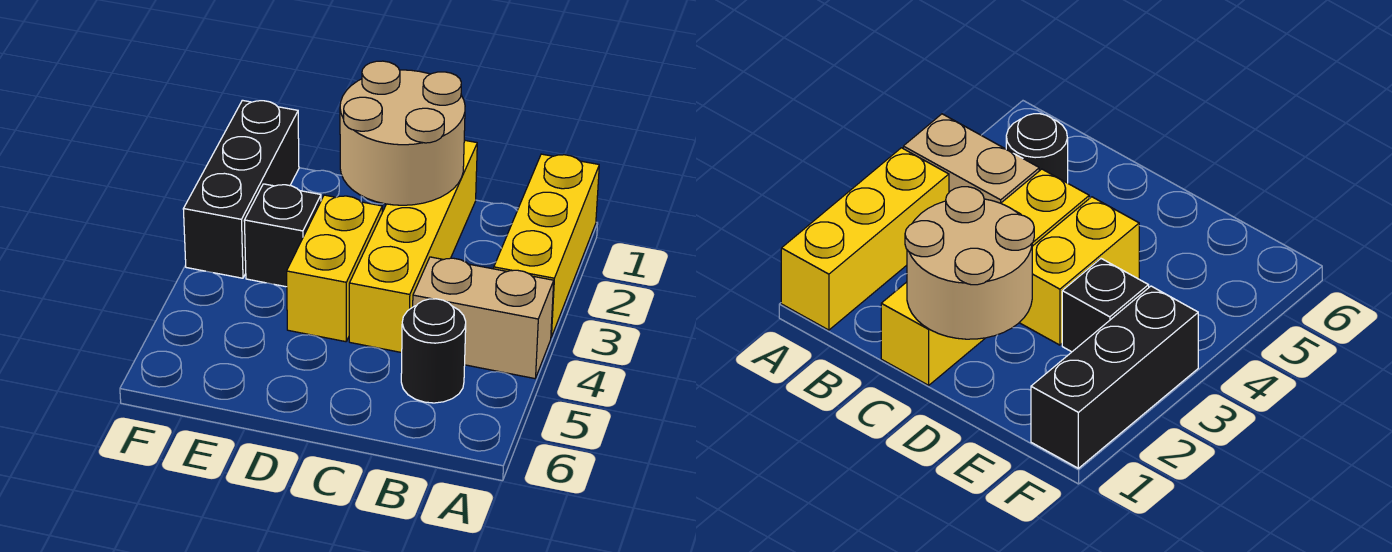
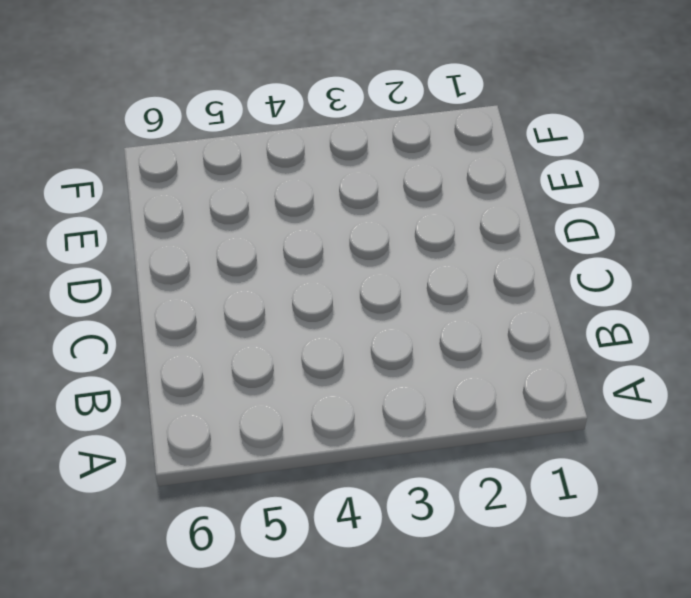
none -> yellow brick A1:A3 level 1
none -> tan brick A4:B4 level 1

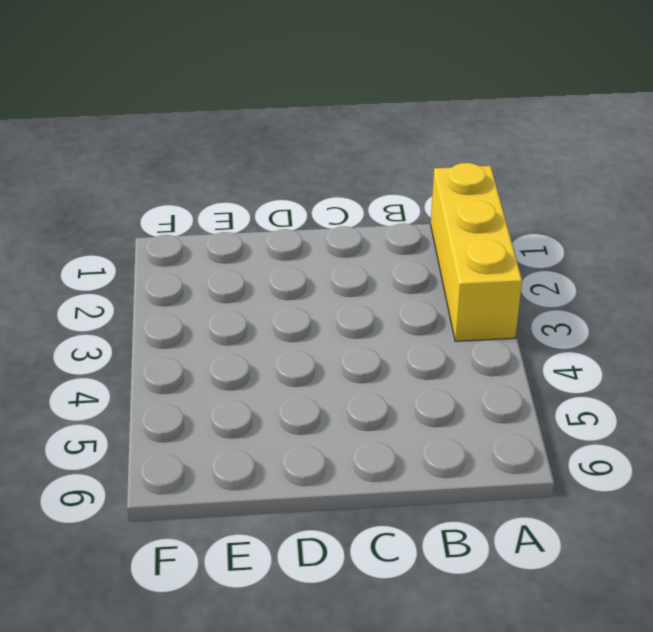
none -> tan brick A4:B4 level 1
none -> black round brick B5 level 1

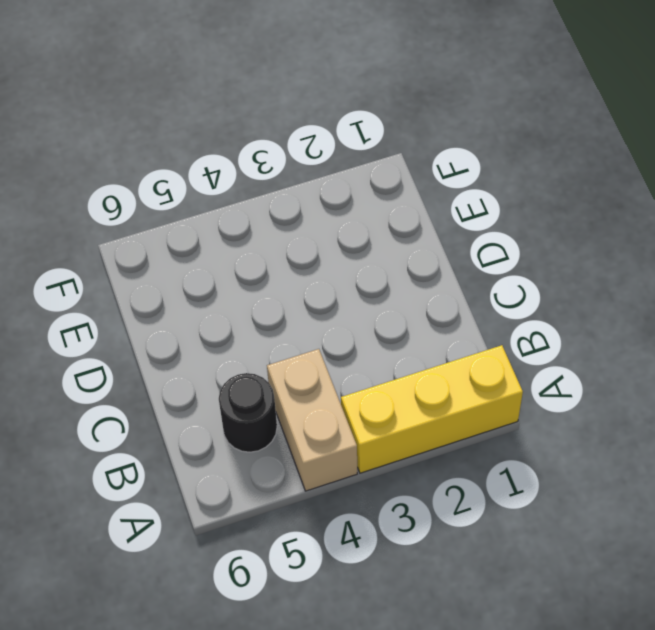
none -> yellow brick C1:C4 level 1
none -> yellow brick D3:D4 level 1

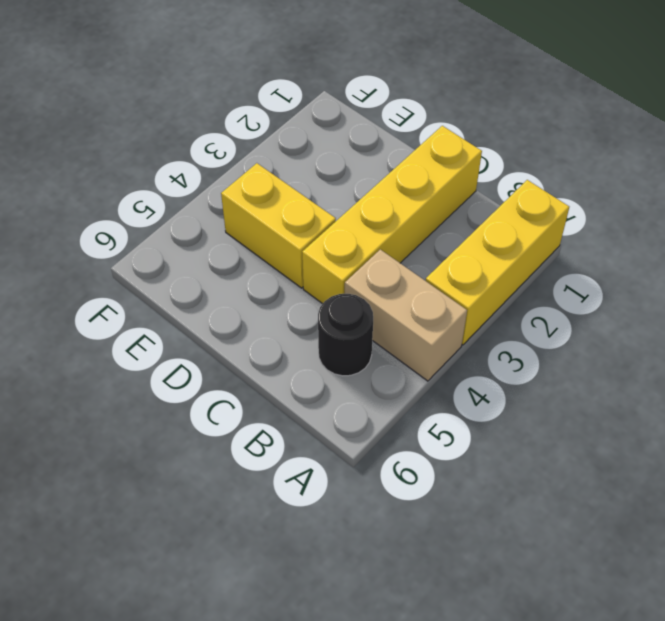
yellow brick D4:E4 level 1 -> yellow brick D3:D4 level 1
none -> black brick E3 level 1
none -> black brick F1:F3 level 1

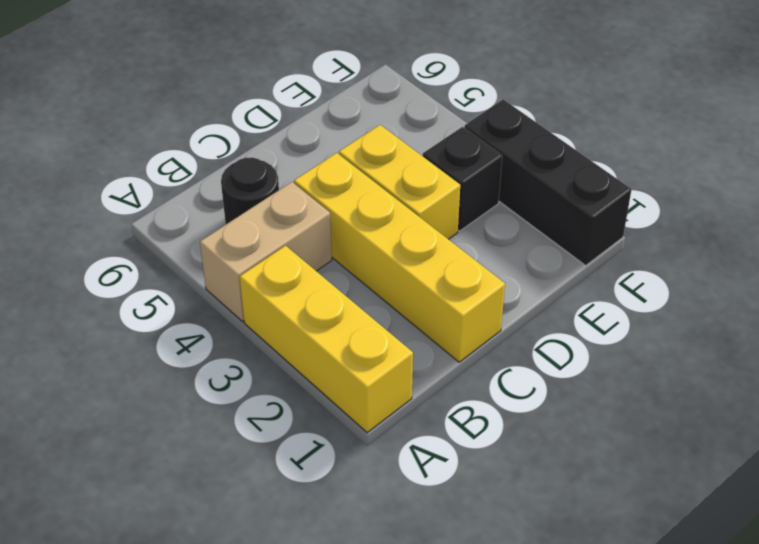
none -> tan round brick C1:D2 level 2

